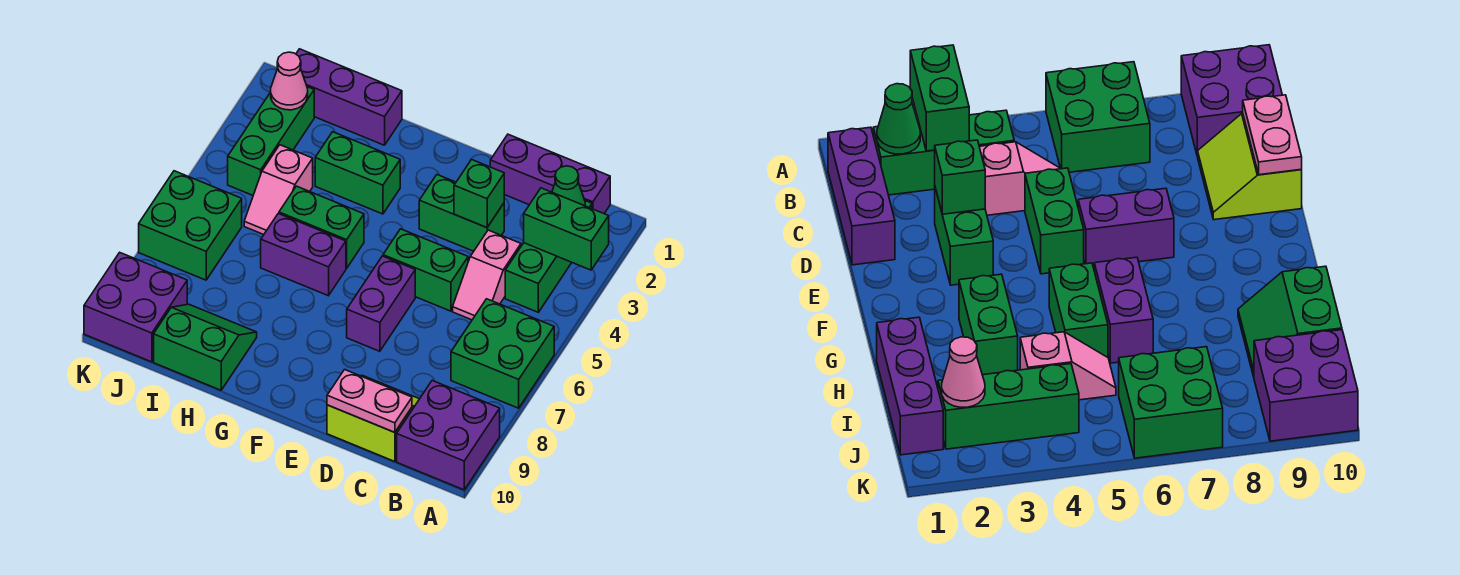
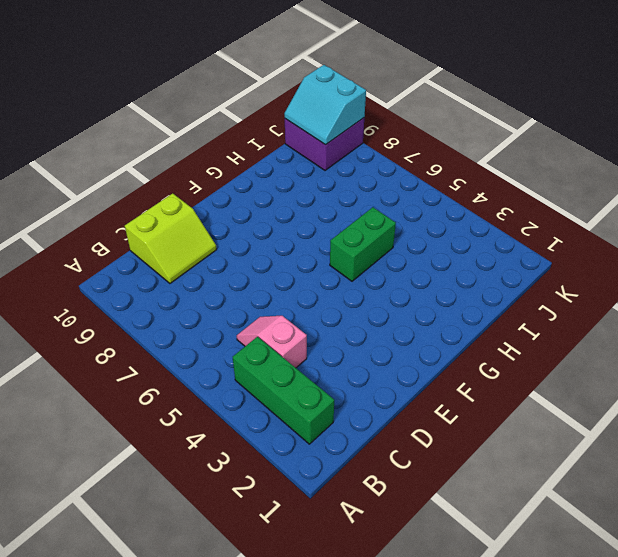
cyan slope J9:K10 level 2 top K -> none
none -> green brick A6:B7 level 1
none -> purple brick A9:B10 level 1
none -> purple brick B1:D1 level 1

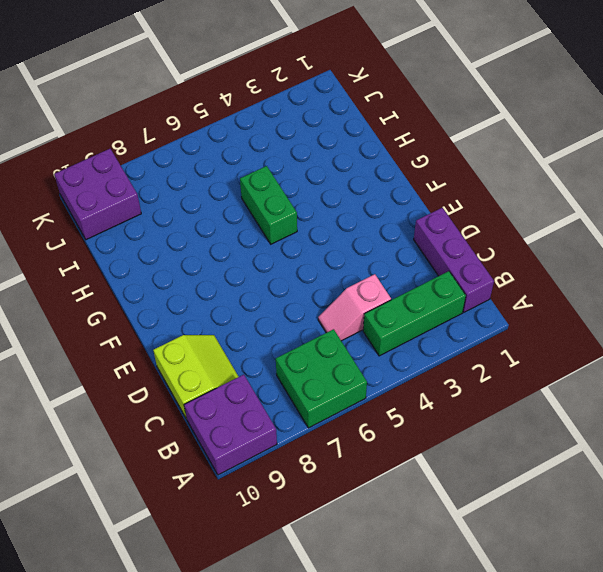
none -> green brick D3:E3 level 1
none -> green brick D5:E5 level 1
none -> purple brick E6:E7 level 1

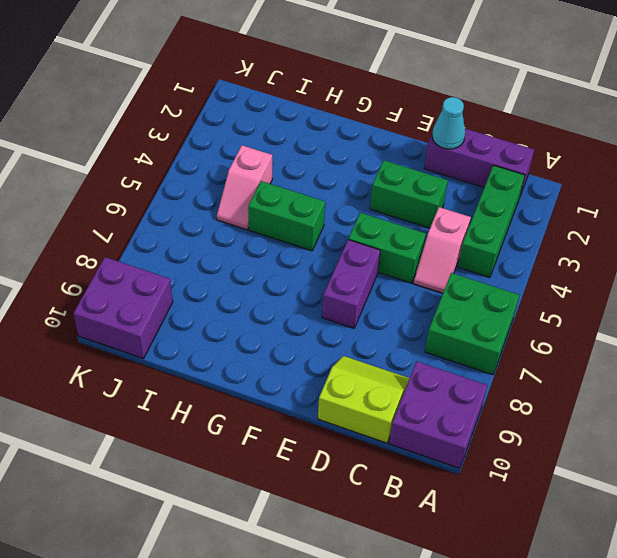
cyan cone D1 level 2 -> none
none -> green brick G3:H3 level 1
none -> purple brick G6:H6 level 1
none -> purple brick H1:J1 level 1

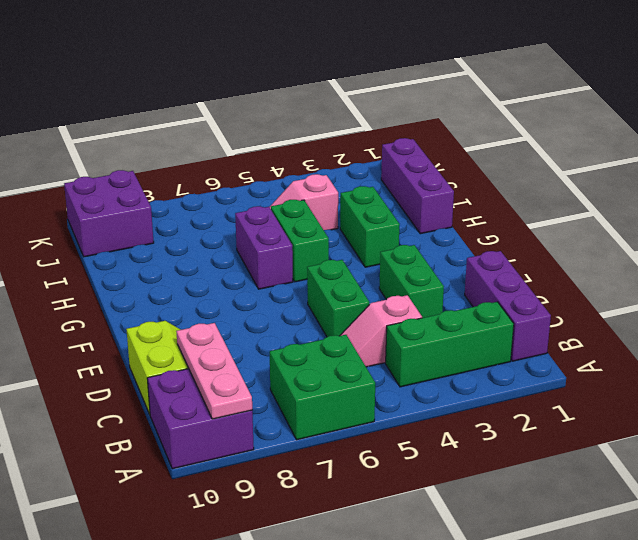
pink plate A9:C9 level 2 -> none
none -> purple brick E6:E7 level 1
none -> green slope H9:I10 level 1 top 10
none -> green brick J2:J4 level 1

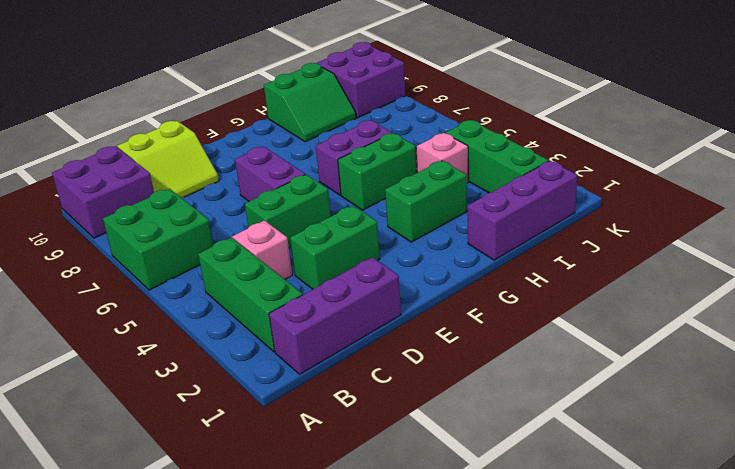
none -> green brick J6:K7 level 1
none -> green brick A3:B3 level 2
none -> green cone B2 level 2

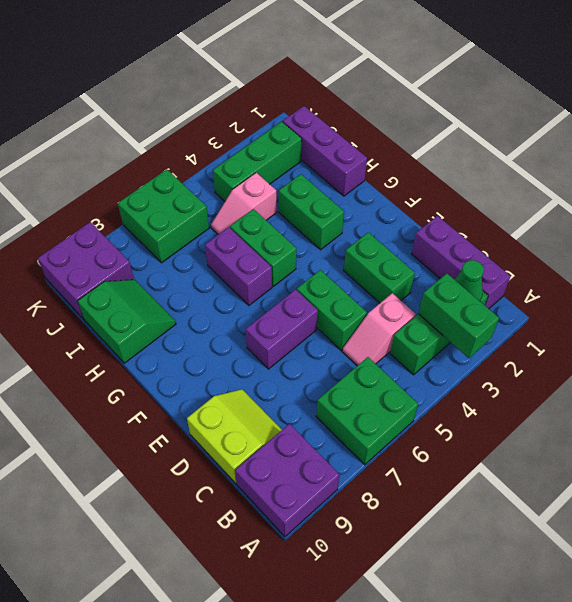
none -> pink plate C10:D10 level 2
none -> green brick D3 level 2
none -> pink cone J2 level 2

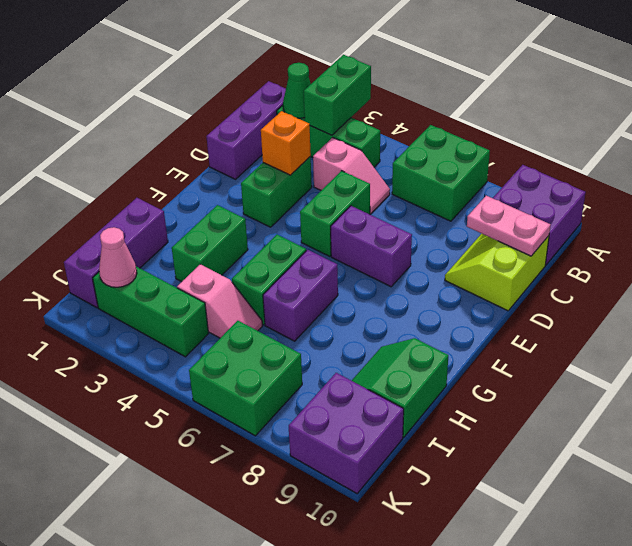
pink plate C9:C10 level 2 -> pink plate C10:D10 level 2
orange brick D3 level 2 -> green brick D3 level 2

